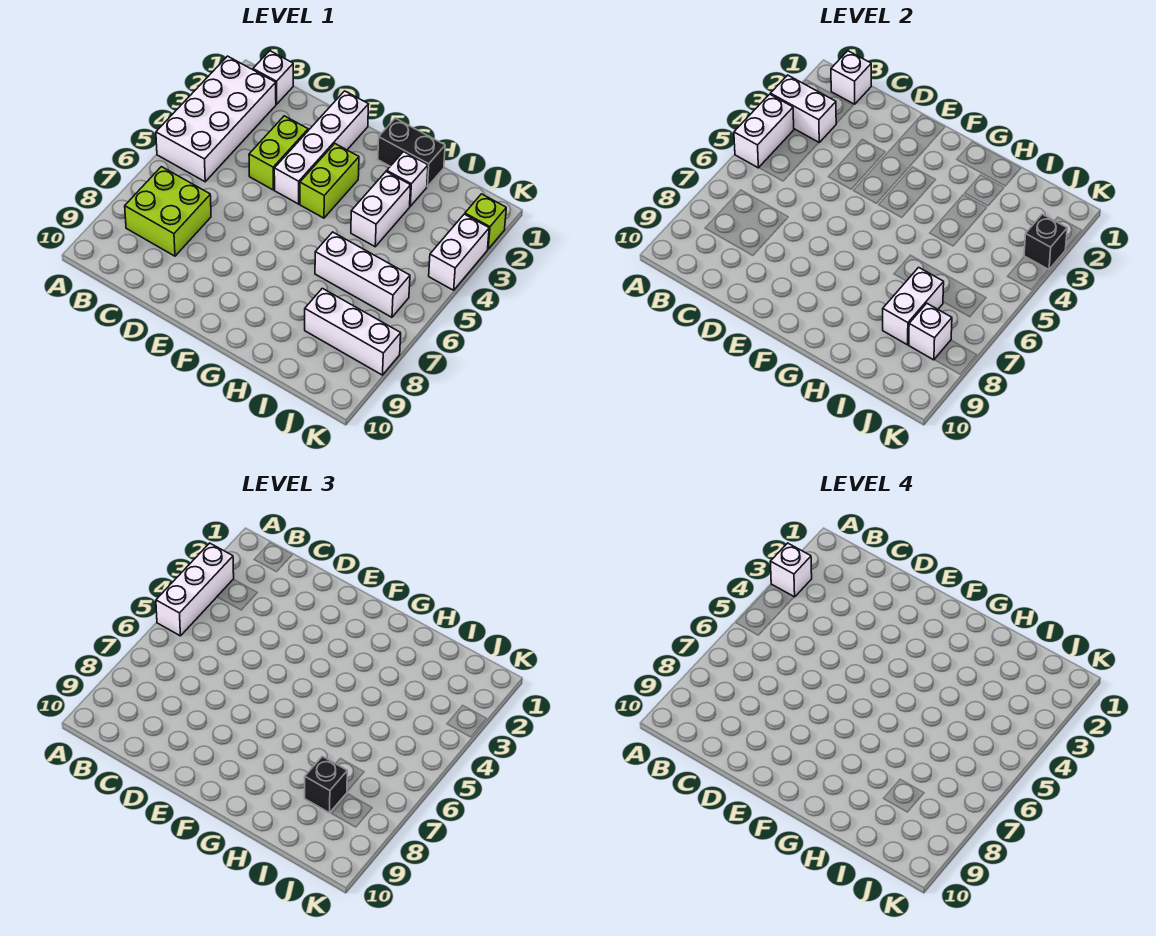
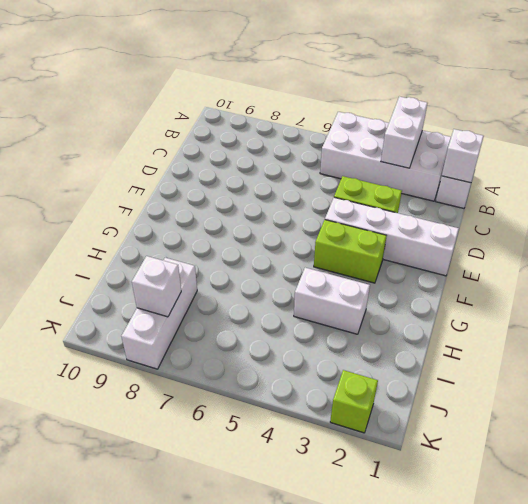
none -> lime brick B7:C8 level 1
none -> black brick G1:H1 level 1
none -> white brick H2 level 1

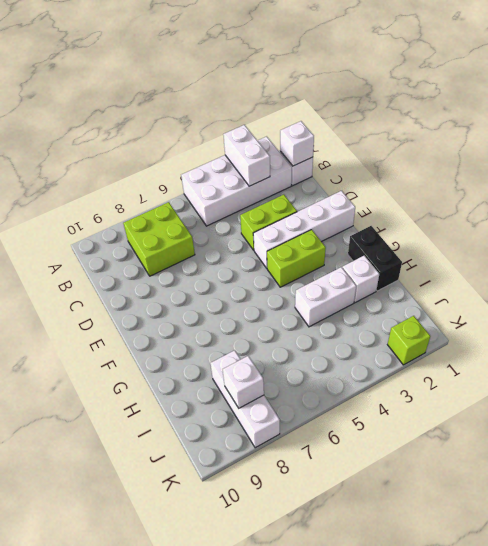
none -> white brick H6:J6 level 1
none -> white brick K3:K4 level 1
none -> white brick A4:A5 level 2

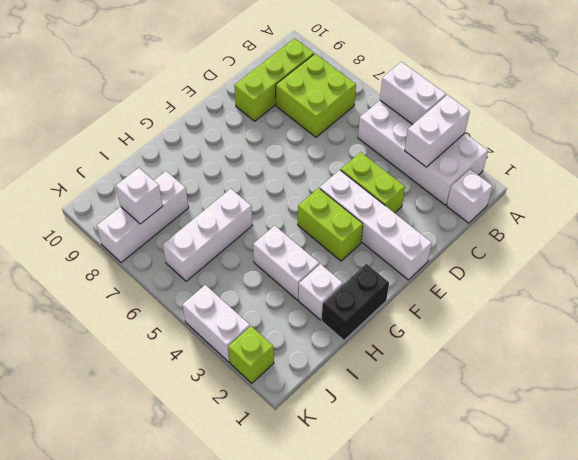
lime brick B9:D9 level 1 -> none
none -> white brick B1 level 2
none -> white brick I7:I8 level 2
none -> black brick K3 level 2

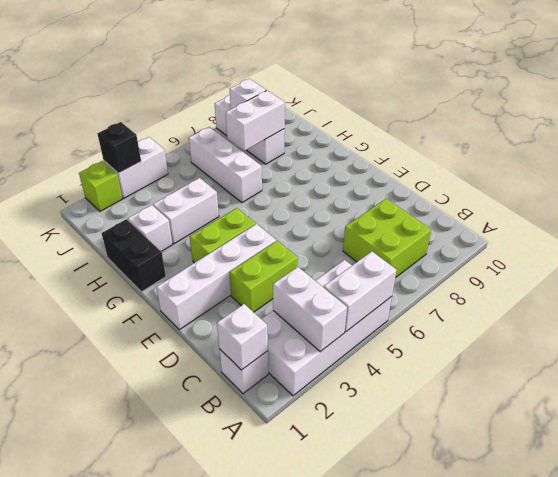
none -> white brick A3:A5 level 3
none -> black brick I8 level 3
none -> white brick A3 level 4

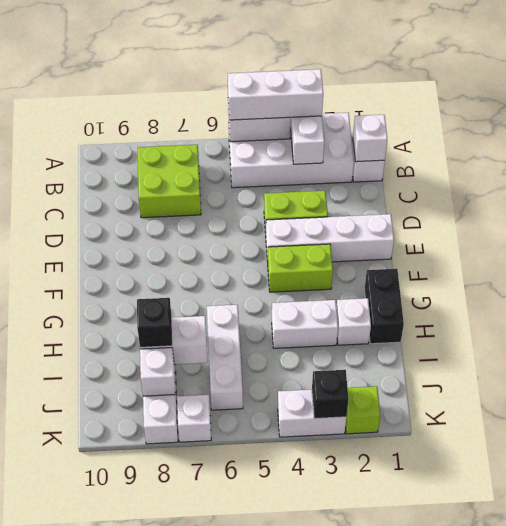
white brick K7 level 1 -> white brick A3 level 4

